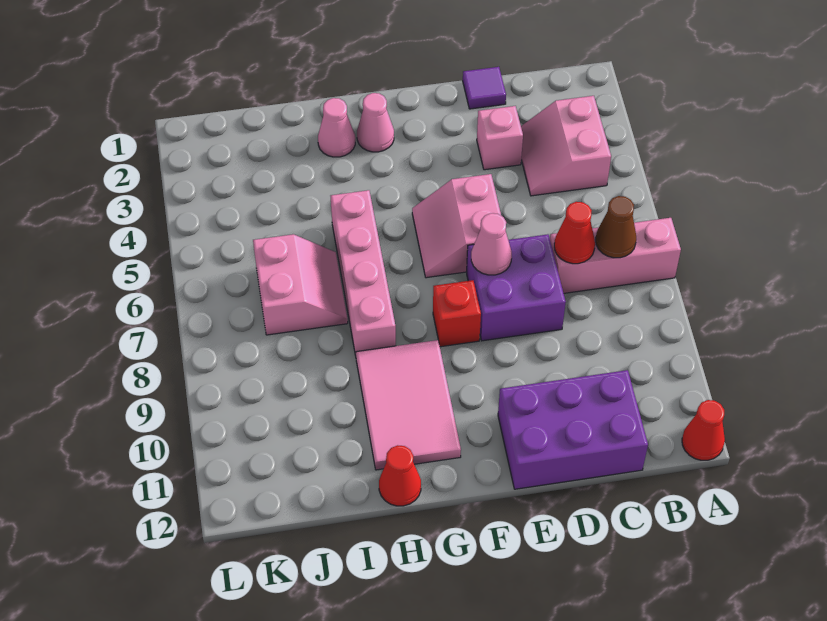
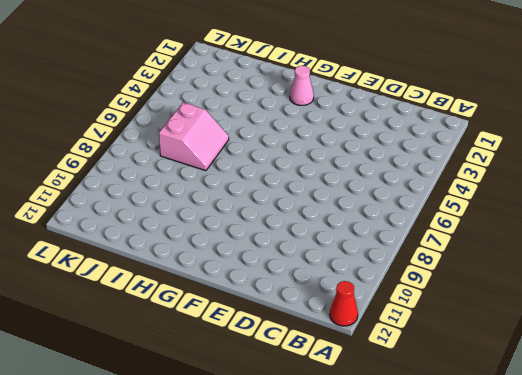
none -> pink brick A7:C7 level 1
none -> pink slope B3:C4 level 1 top B
none -> purple brick C11:E12 level 1

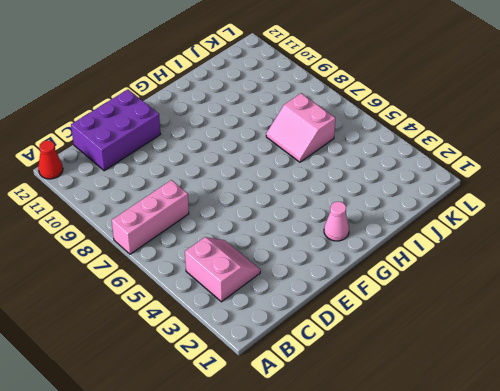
none -> purple tile D1 level 1
none -> pink brick D3 level 1
none -> purple brick D7:E8 level 1

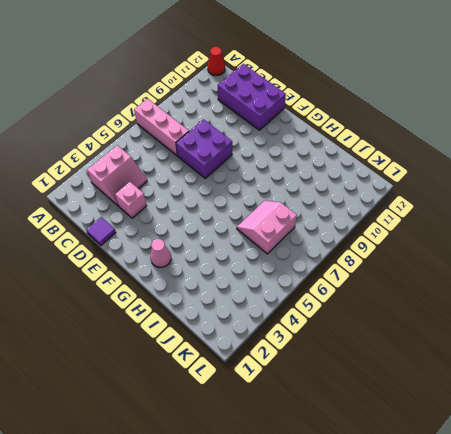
none -> pink slope E5:F6 level 1 top E
none -> red brick F8 level 1
none -> pink tile G9:H11 level 1

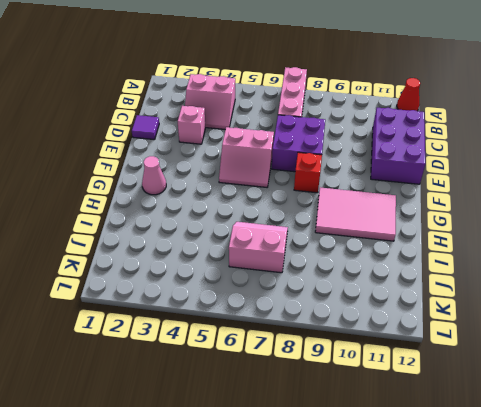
none -> pink cone H2 level 1
none -> pink brick H5:H8 level 1
none -> red cone H12 level 1

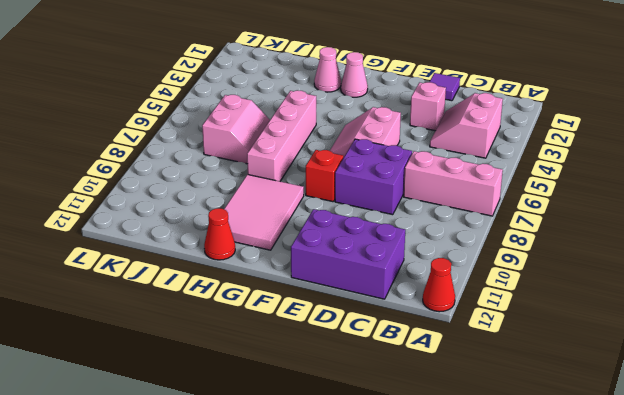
none -> brown cone B7 level 2
none -> red cone C7 level 2
none -> pink cone E7 level 2

